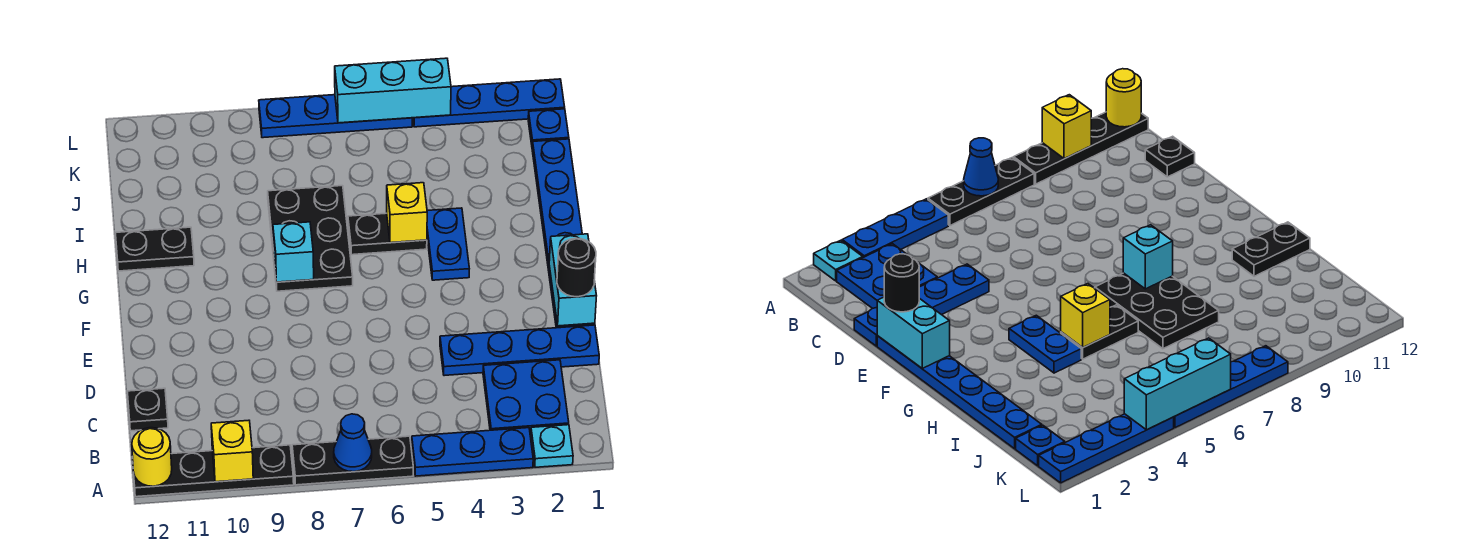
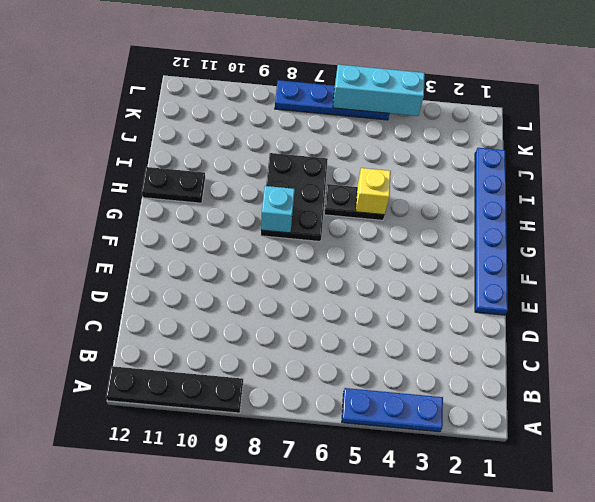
none -> cyan plate A2 level 1
none -> black plate A6:A8 level 1
none -> blue plate B2:C3 level 1

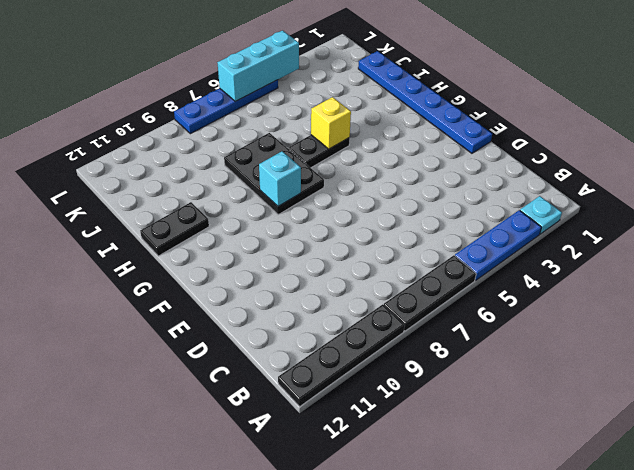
none -> blue plate B2:C3 level 1
none -> black plate C12 level 1
none -> blue plate D1:D4 level 1

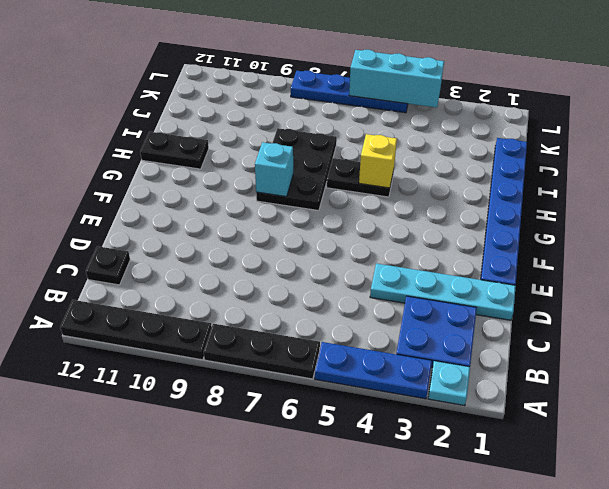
cyan plate D1:D4 level 1 -> blue plate D1:D4 level 1
none -> blue plate G4:H4 level 1
none -> blue plate K1 level 1
none -> blue plate L1:L4 level 1

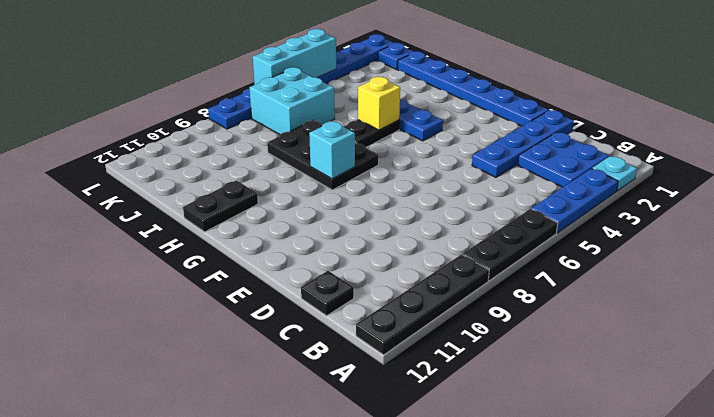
cyan brick J6:K7 level 1 -> none
none -> blue cone A7 level 2
none -> yellow brick A10 level 2
none -> yellow round brick A12 level 2

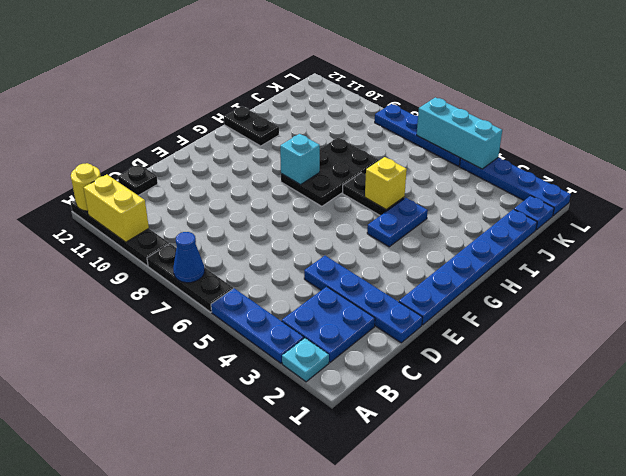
yellow brick A10:A11 level 2 -> yellow brick A10 level 2
none -> cyan brick E1:F1 level 2
none -> black round brick E1 level 3

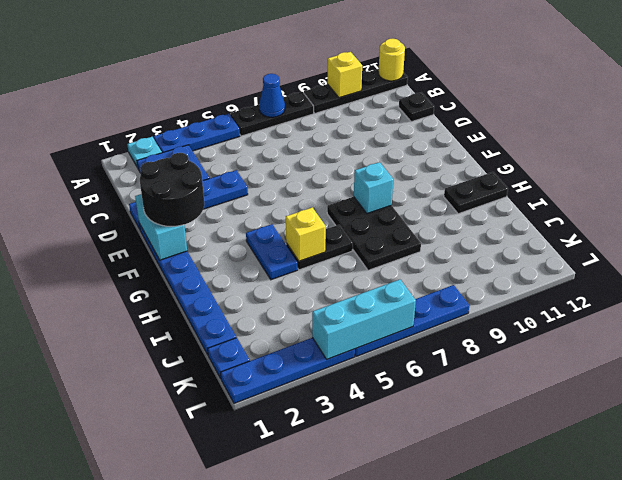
black round brick E1:F2 level 3 -> black round brick E1 level 3

